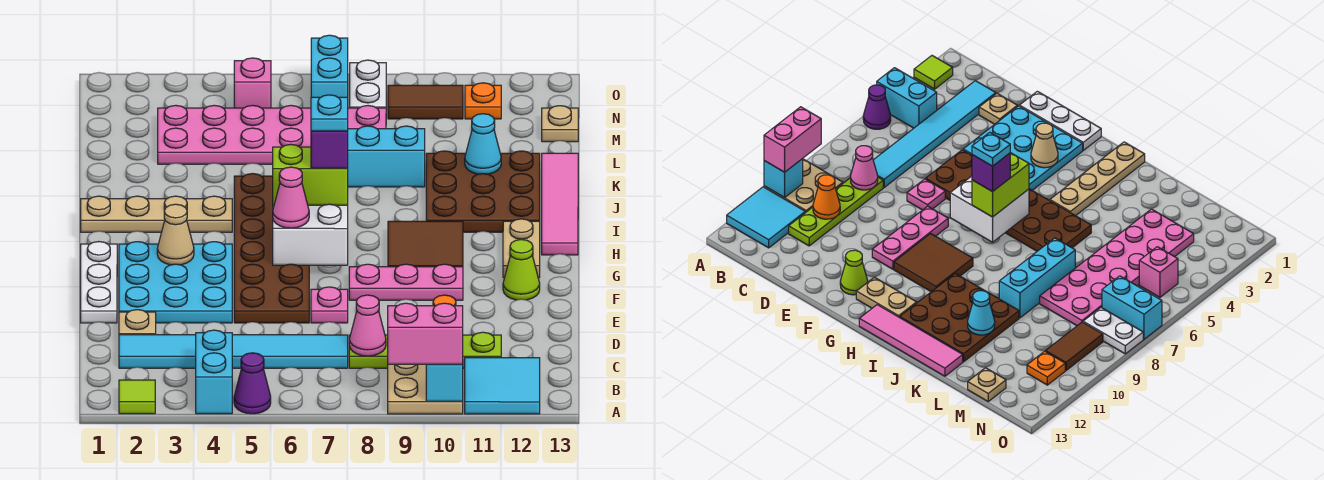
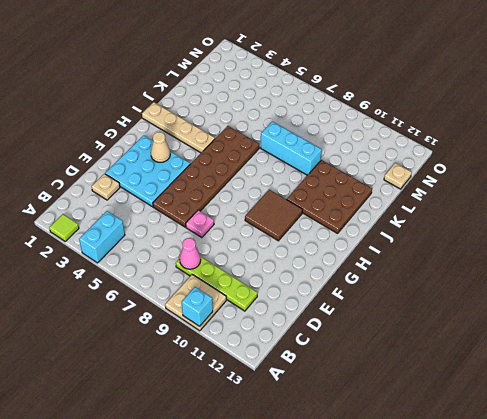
none -> purple cone A5 level 1
none -> cyan tile A11:B12 level 1
none -> cyan tile C2:C7 level 1
none -> white plate E1:G1 level 1

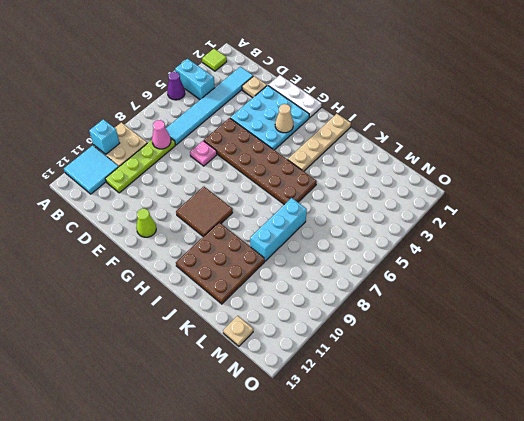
none -> pink plate F8:F10 level 1
none -> tan plate G12:H12 level 1
none -> pink tile H13:K13 level 1
none -> pink plate L3:M8 level 1

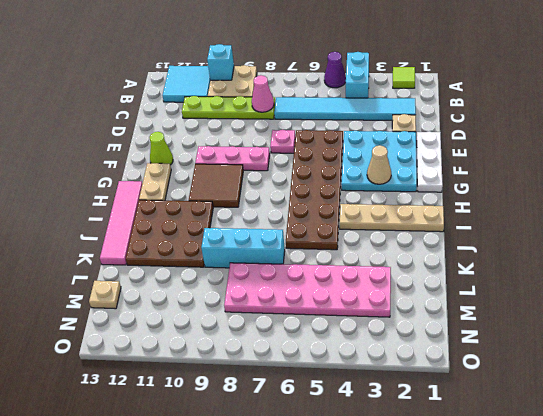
none -> pink brick N5 level 1
none -> cyan brick N7:O7 level 1
none -> white plate N8:O8 level 1
none -> brown tile N9:N10 level 1

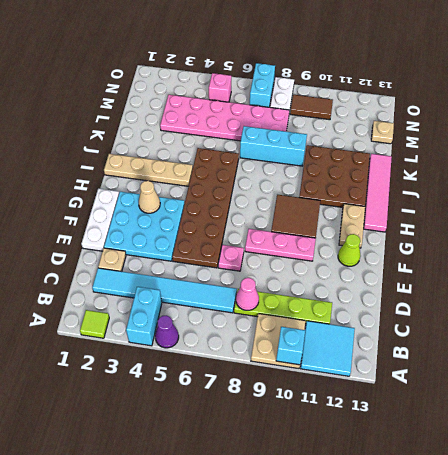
none -> orange plate N11 level 1
none -> orange cone C10 level 2
none -> white brick G6:H7 level 2
none -> cyan cone K11 level 2

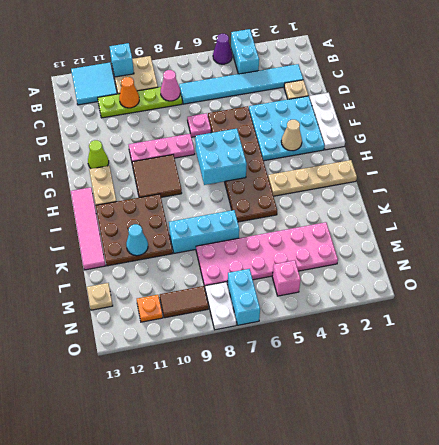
cyan brick G6:H7 level 2 -> white brick G6:H7 level 2
none -> lime tile A2 level 1
none -> pink brick A9:A10 level 3
none -> pink cone G6 level 3
none -> lime brick H6:H7 level 3

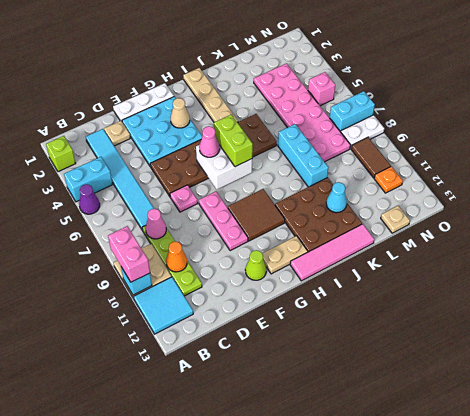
lime brick A2 level 1 -> lime tile A2 level 1
none -> purple brick H7 level 4
none -> cyan plate H7 level 5

